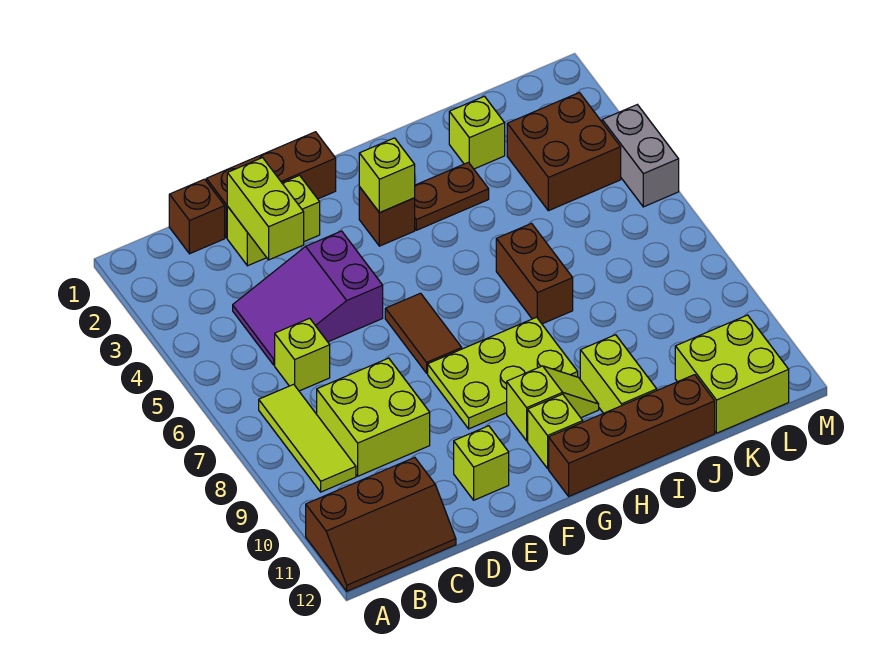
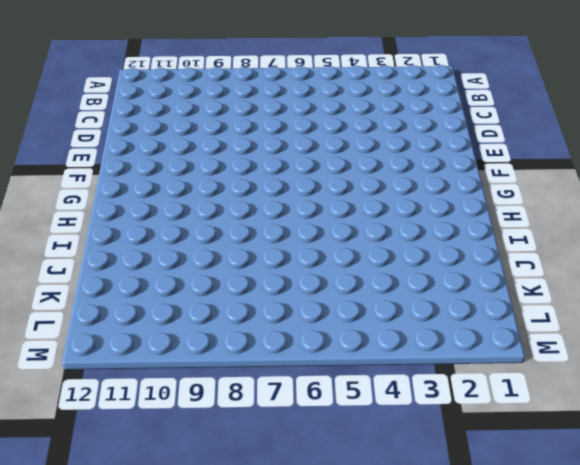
none -> brown slope A11:C12 level 1 top 11
none -> lime tile B7:B9 level 1
none -> brown brick C1 level 1

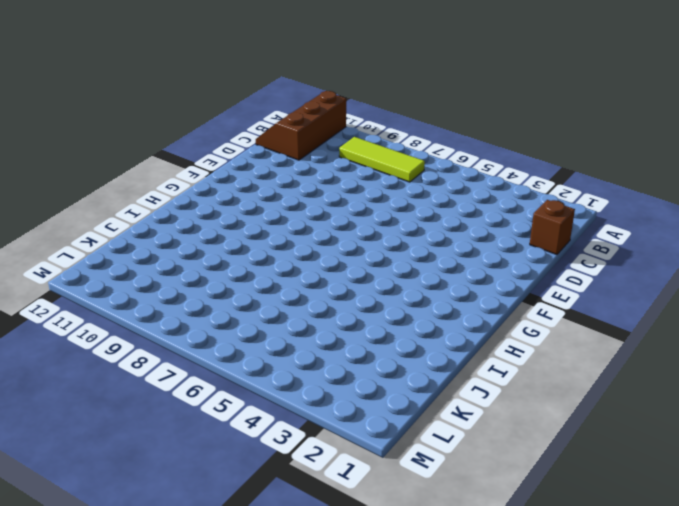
none -> purple slope C4:E5 level 1 top E
none -> lime brick C6 level 1
none -> lime brick C8:D9 level 1

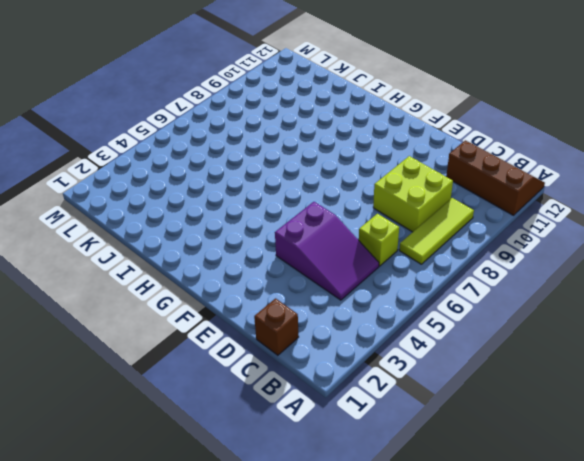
none -> brown brick D1:F1 level 1
none -> lime brick D2:E2 level 1
none -> lime brick E11 level 1

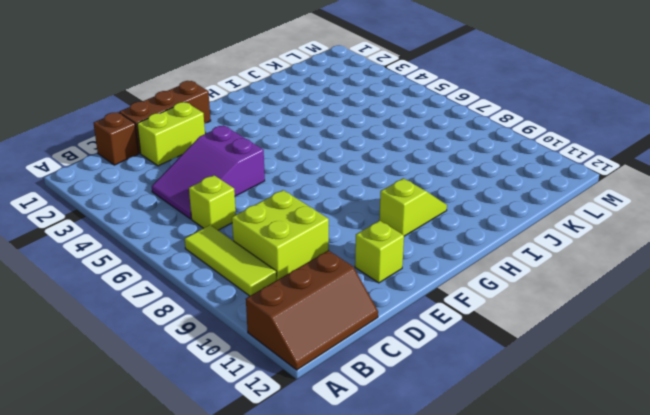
none -> brown tile F6:F7 level 1
none -> lime plate F8:H9 level 1
none -> brown brick G3 level 1

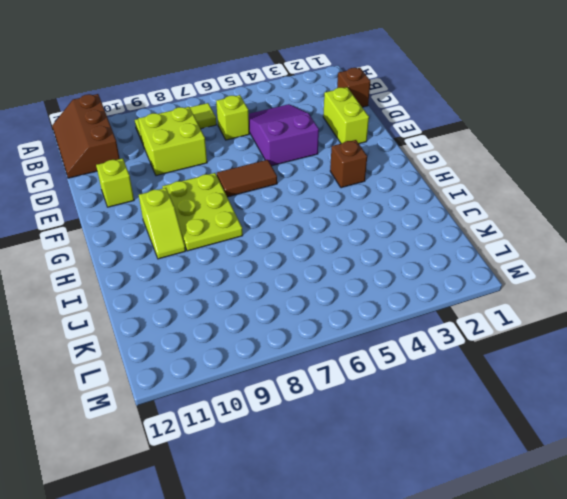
none -> brown brick D1:F1 level 1
none -> lime brick G11 level 1
none -> brown brick G12:J12 level 1

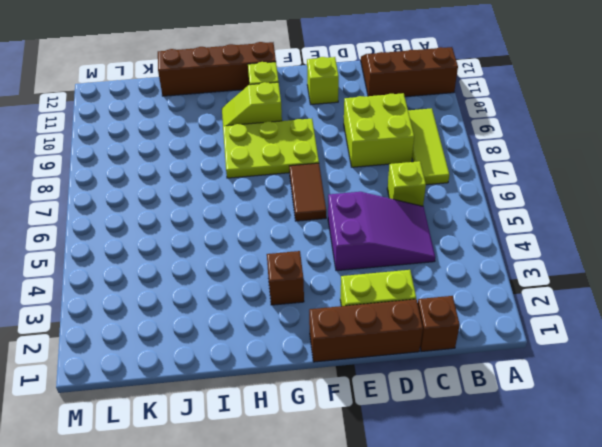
none -> brown plate H3:I3 level 1
none -> brown brick I6:I7 level 1
none -> lime brick I10:I11 level 1

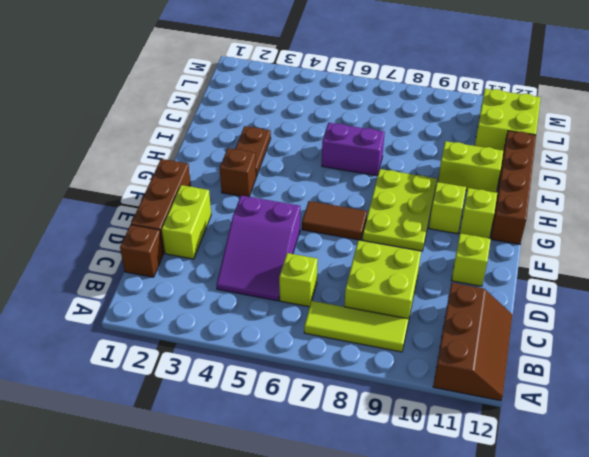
purple brick I6:I7 level 1 -> brown brick I6:I7 level 1
none -> lime brick J2 level 1
none -> brown brick K3:L4 level 1
none -> grey brick M4:M5 level 1

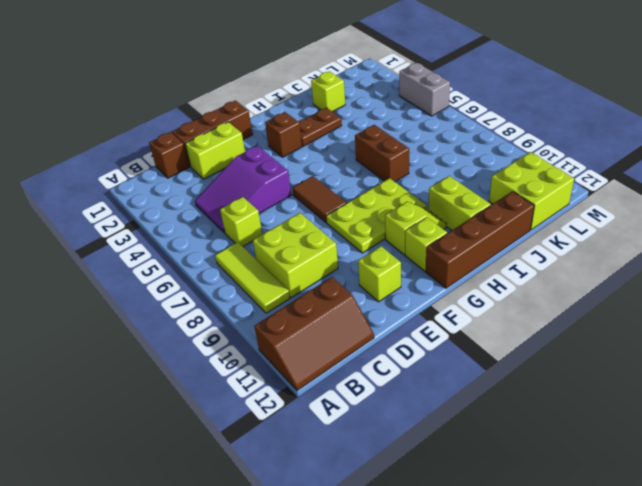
none -> brown brick K3:L4 level 1
none -> lime brick D2:D3 level 2
none -> lime brick G3 level 2

